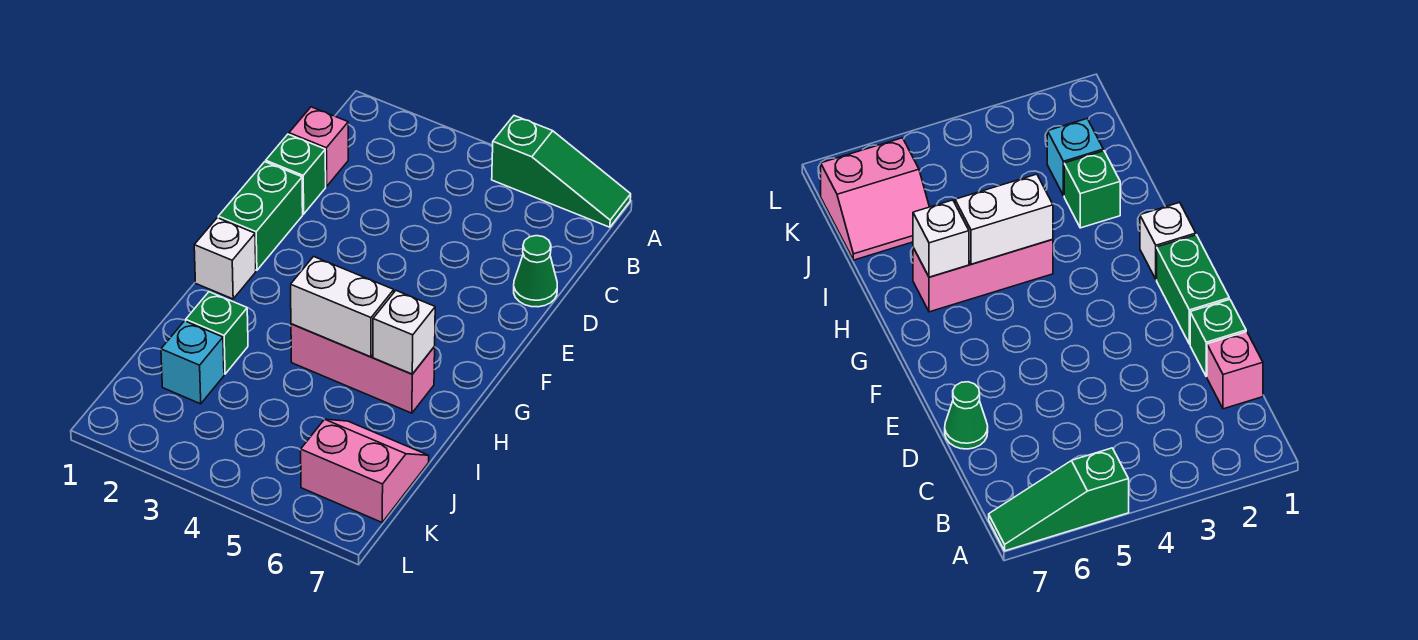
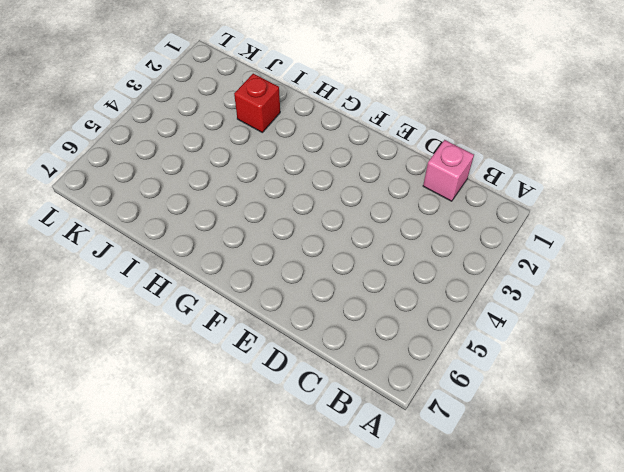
red brick I2 level 1 -> green brick I2 level 1
none -> green slope A5:A7 level 1 top 5
none -> green brick D1 level 1
none -> green cone D7 level 1

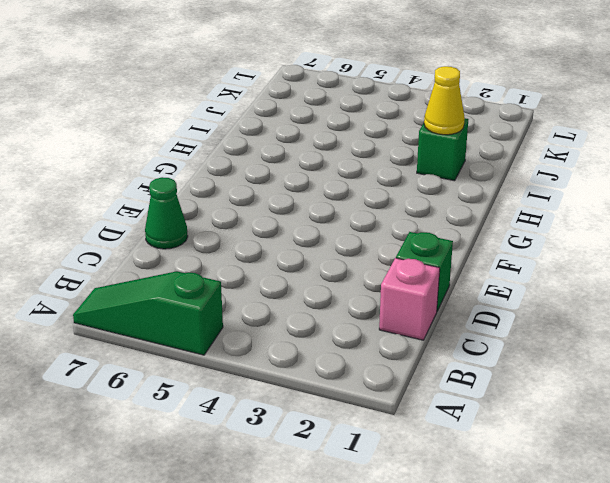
yellow cone I2 level 2 -> none
none -> green brick E1:F1 level 1
none -> white brick G1 level 1
none -> pink brick H4:H6 level 1

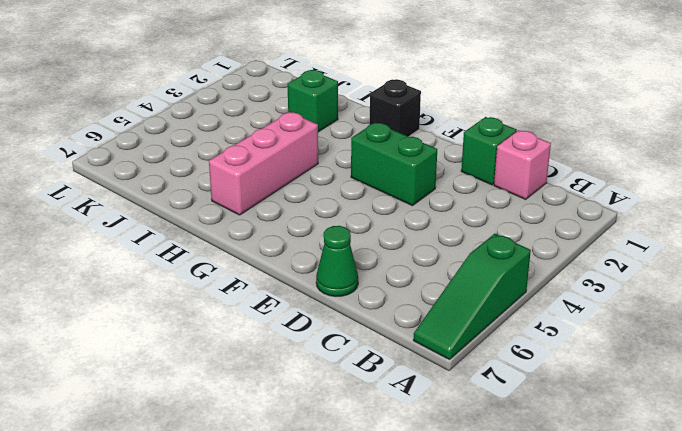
green brick E3:F3 level 1 -> green brick E1:F1 level 1
black brick G1 level 1 -> white brick G1 level 1
none -> cyan brick J2 level 1
none -> pink slope J6:K7 level 1 top K
none -> white brick H4:H5 level 2

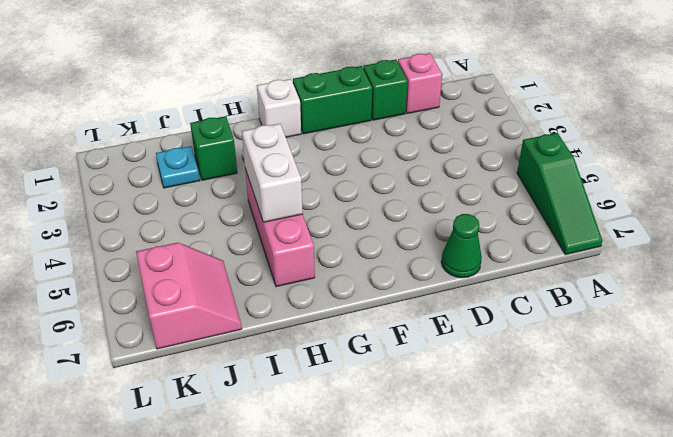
cyan plate J2 level 1 -> cyan brick J2 level 1
none -> white brick H6 level 2

